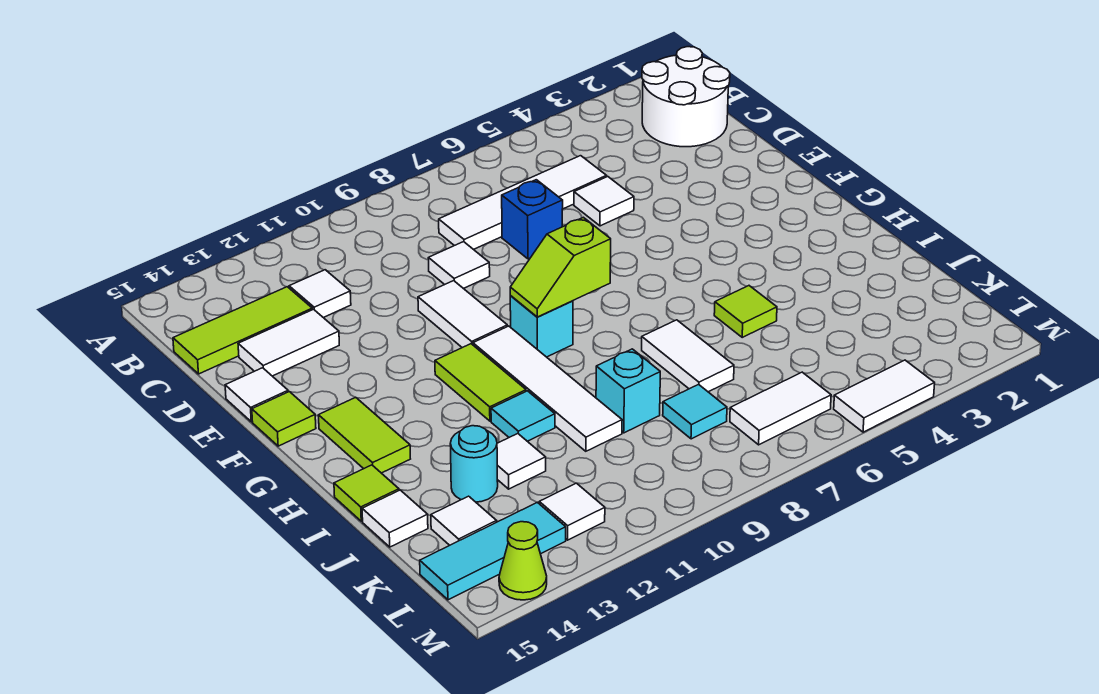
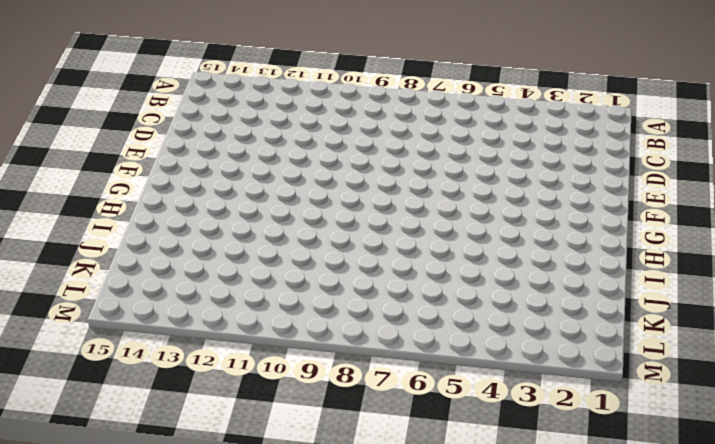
none -> white round brick B1:C2 level 1
none -> white tile C5:C8 level 1
none -> white tile C12 level 1
none -> lime tile C13:C15 level 1

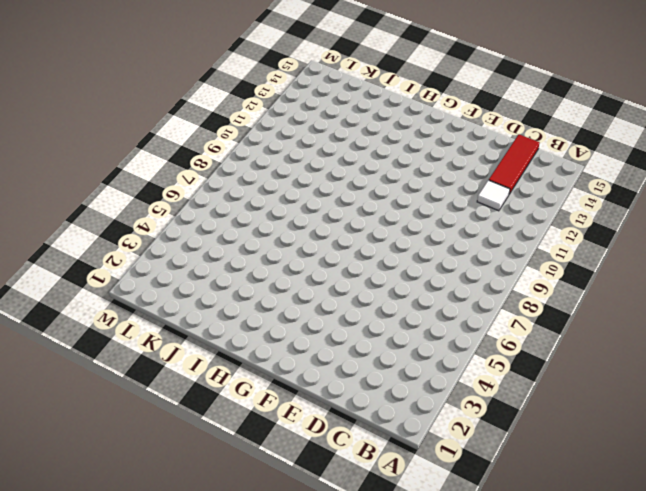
red tile C13:C15 level 1 -> lime tile C13:C15 level 1
none -> white round brick B1:C2 level 1
none -> white tile C5:C8 level 1
none -> white tile D5 level 1
none -> blue brick D7 level 1

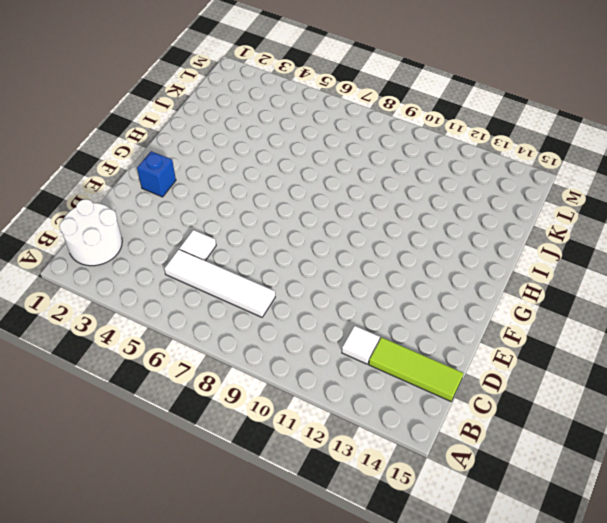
blue brick F2 level 1 -> blue brick D7 level 1
none -> white tile D9 level 1
none -> white tile D13:D14 level 1
none -> white tile E10:F10 level 1
none -> white tile E15 level 1

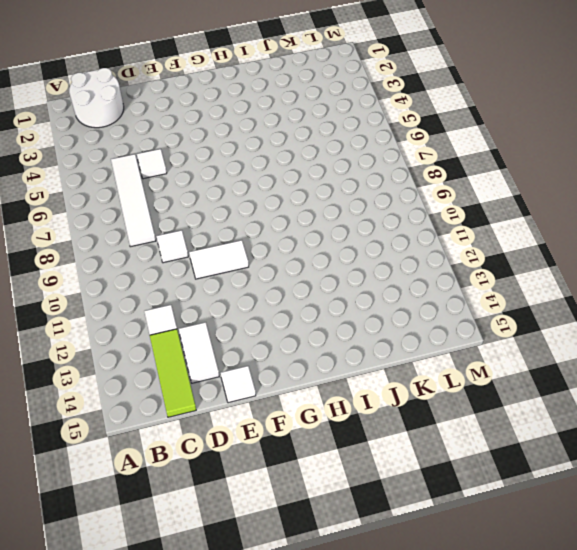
none -> blue brick D7 level 1
none -> lime tile F15 level 1
none -> cyan brick G9 level 1
none -> white tile G10:J10 level 1

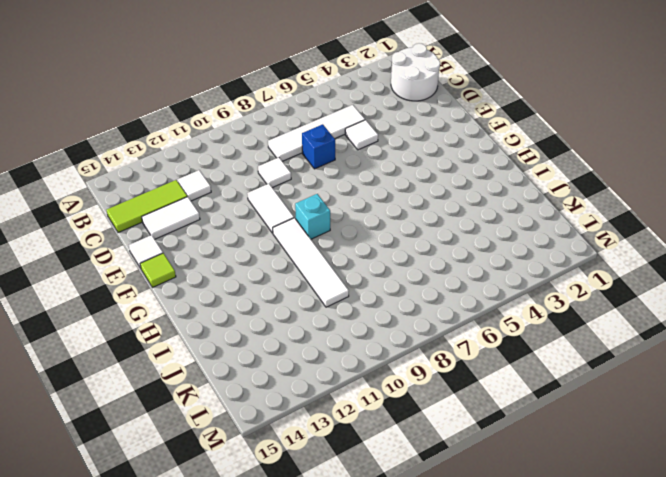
none -> lime tile G11:H11 level 1
none -> lime tile G14:H14 level 1
none -> lime tile I5 level 1
none -> white tile I7:J7 level 1

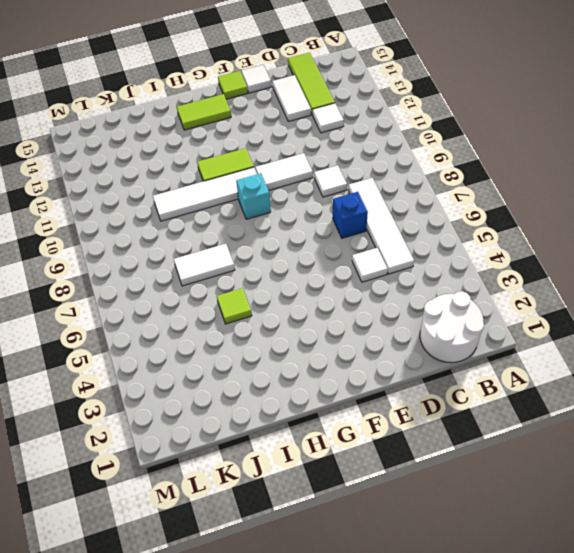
none -> cyan tile I11 level 1
none -> lime tile I15 level 1
none -> cyan brick J9 level 1
none -> white tile J12 level 1

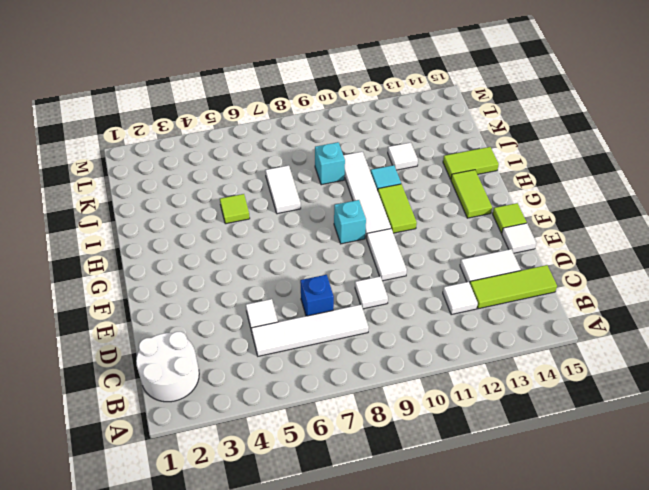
lime tile I14:I15 level 1 -> lime tile I15 level 1
none -> cyan round brick J13 level 1
none -> white tile J15 level 1
none -> cyan tile K8 level 1
none -> white tile K14 level 1

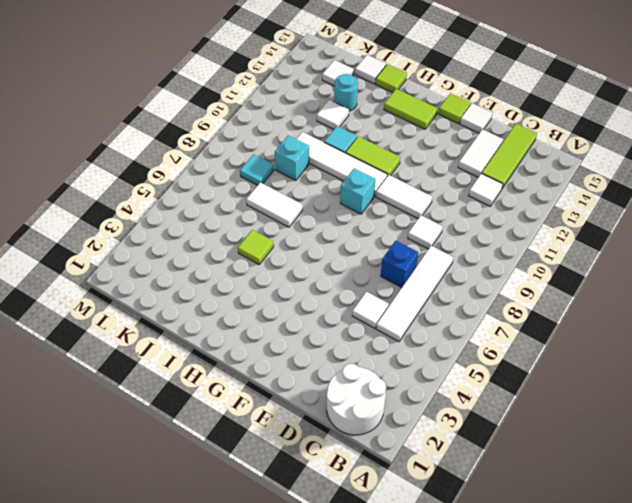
none -> white tile L6:L7 level 1
none -> white tile L12 level 1
none -> cyan tile L13:L15 level 1
none -> white tile M4:M5 level 1

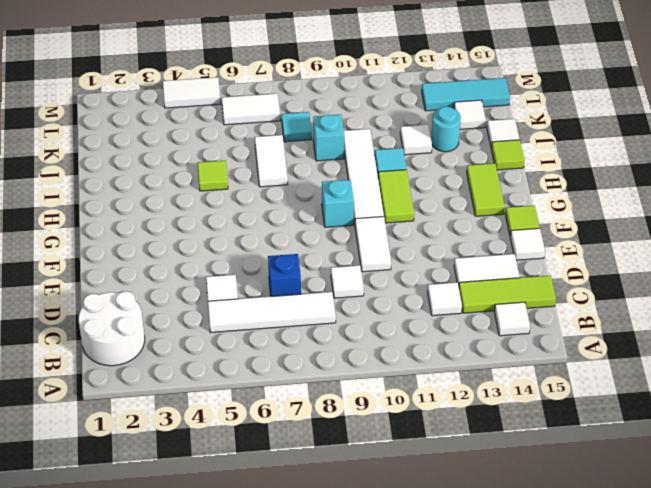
white tile B14 level 1 -> white tile L12 level 1
none -> lime cone M14 level 1
none -> lime slope G8:G9 level 2 top 8

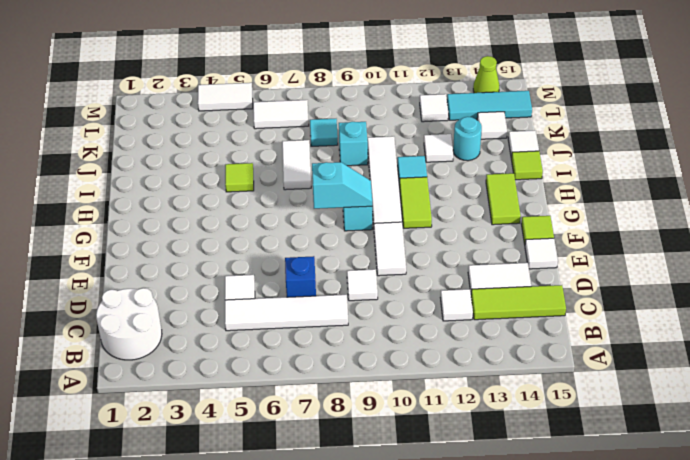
cyan slope G8:G9 level 2 top 8 -> lime slope G8:G9 level 2 top 8

